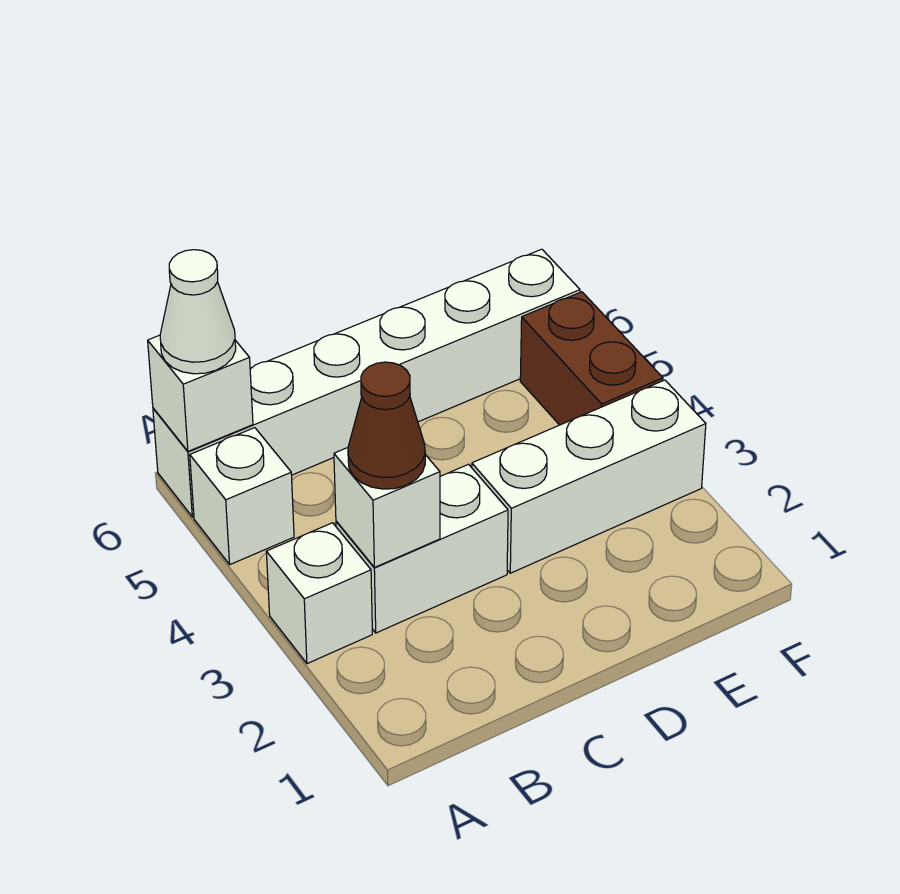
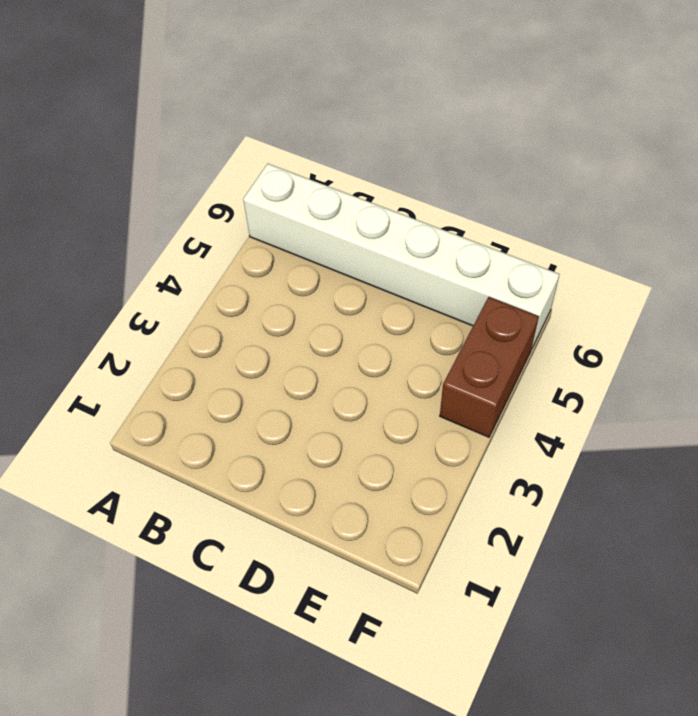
none -> white brick A3 level 1
none -> white brick A5 level 1

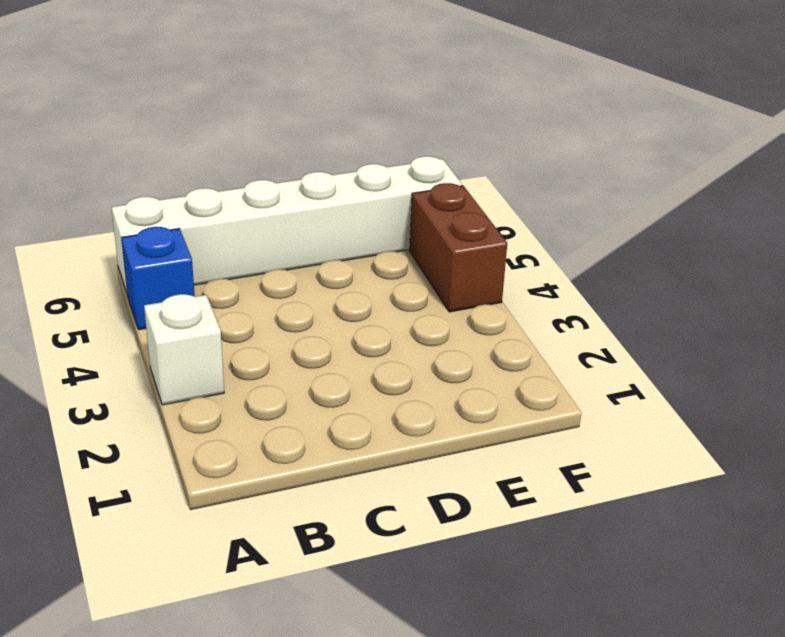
blue brick A5 level 1 -> white brick A5 level 1
none -> white brick B3:C3 level 1
none -> white brick D3:F3 level 1

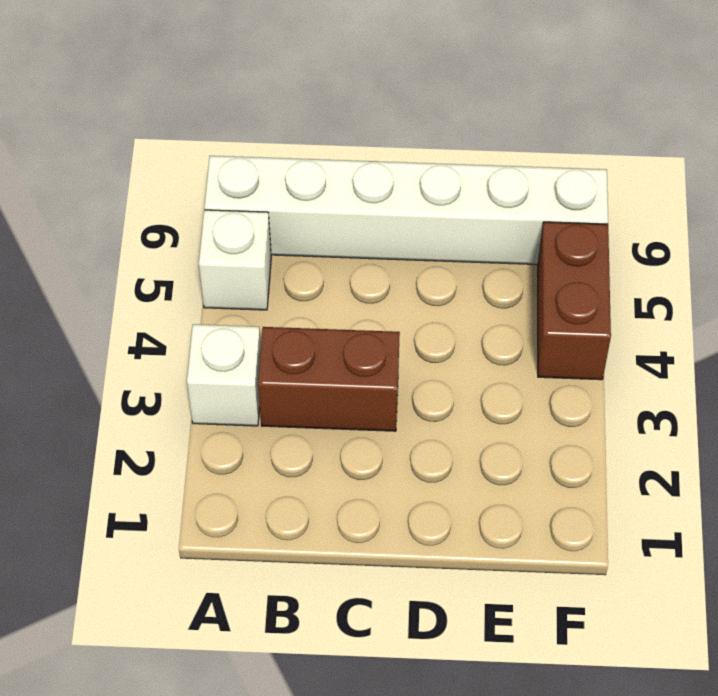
brown brick B3:C3 level 1 -> white brick B3:C3 level 1
none -> white brick D3:F3 level 1
none -> white brick A6 level 2

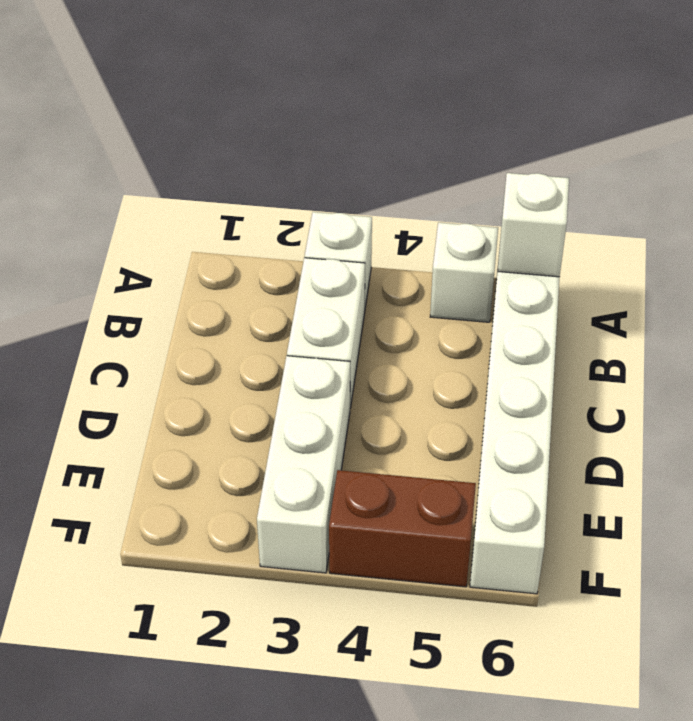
none -> white brick B3 level 2
none -> white cone A6 level 3

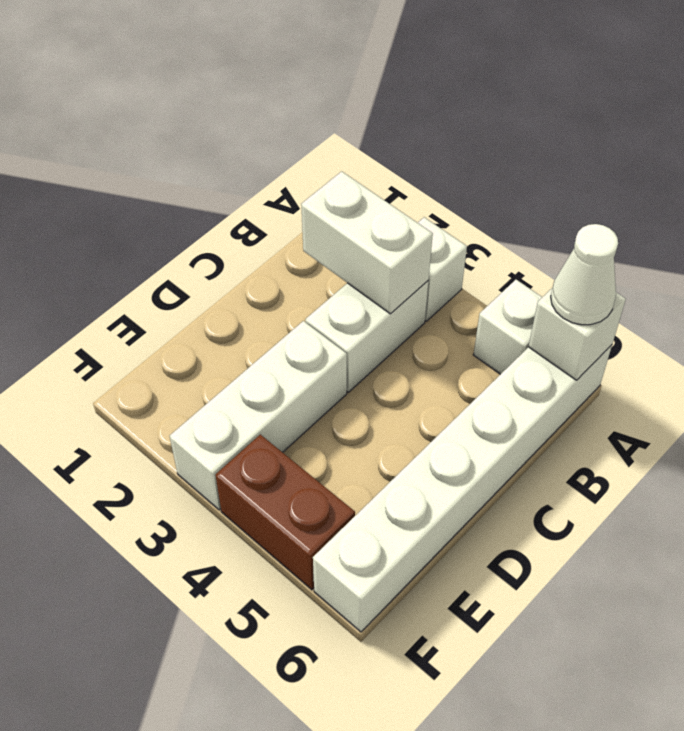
white brick B2:B3 level 2 -> white brick B3 level 2
none -> brown cone B3 level 3

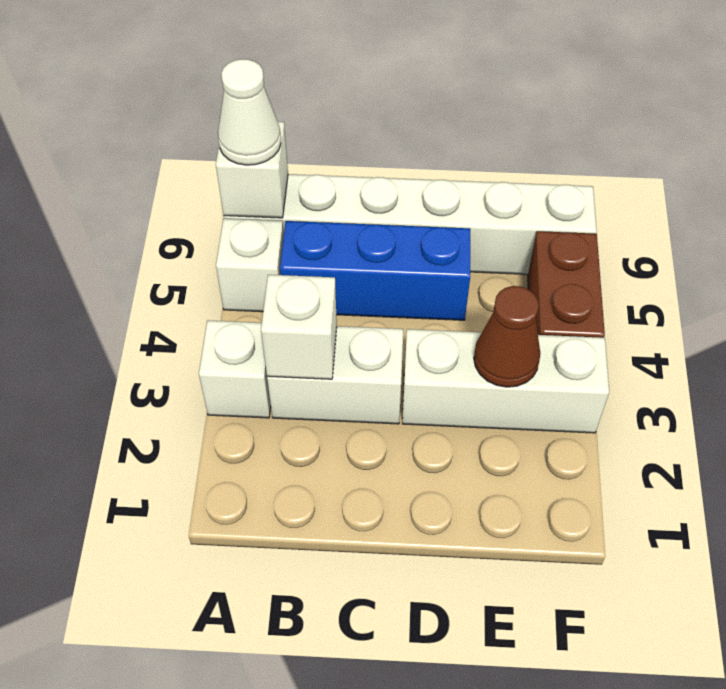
blue brick B5:D5 level 1 -> none
brown cone E3 level 2 -> brown cone B3 level 3

